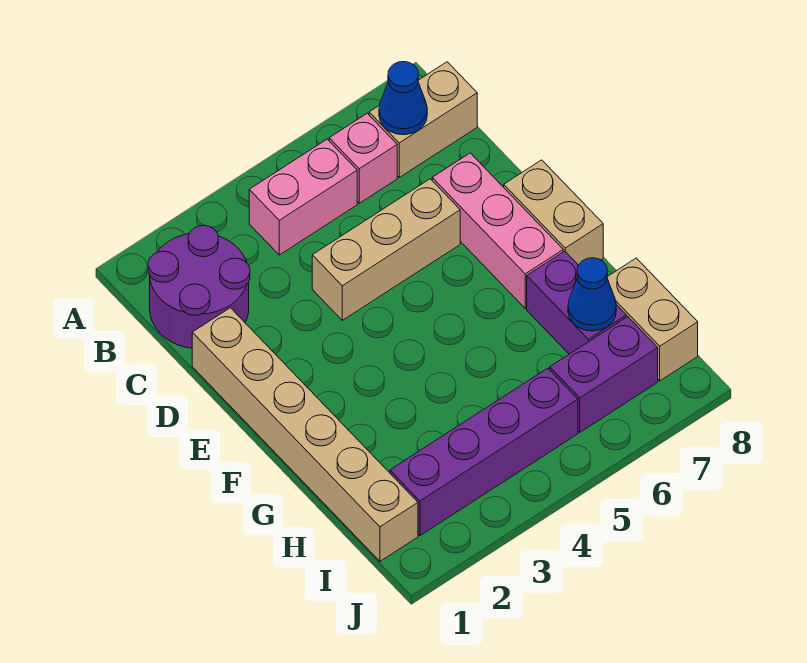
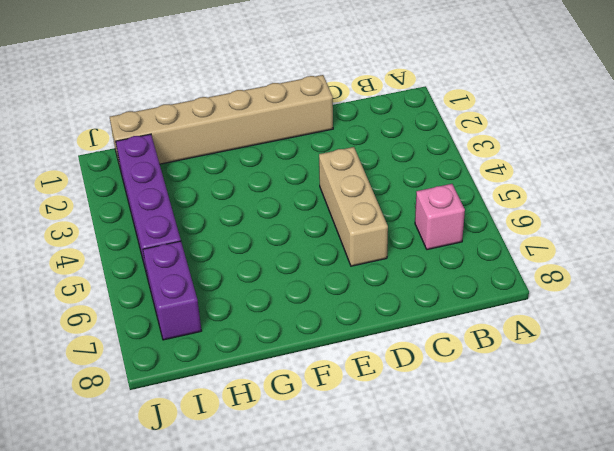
none -> purple round brick B1:C2 level 1
none -> pink brick B4:B5 level 1
none -> tan brick B7:B8 level 1

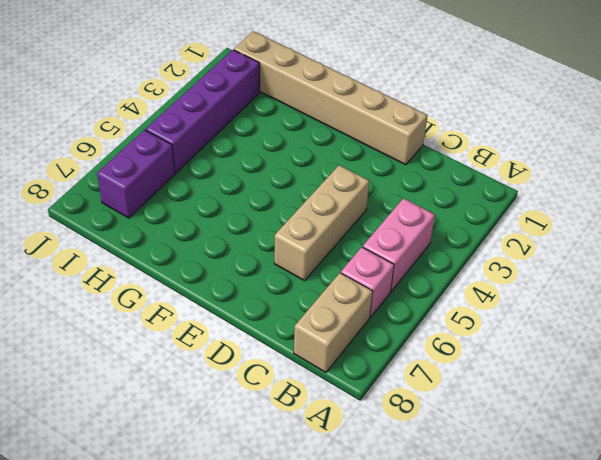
none -> purple round brick B1:C2 level 1
none -> pink brick D7:F7 level 1
none -> tan brick E8:F8 level 1

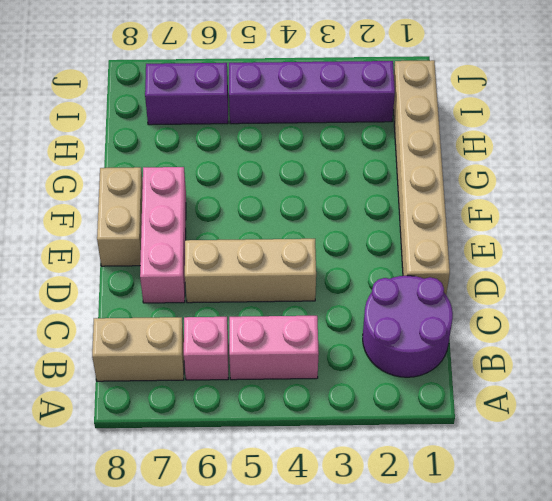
none -> purple brick G7:H7 level 1
none -> tan brick H8:I8 level 1
none -> blue cone B7 level 2

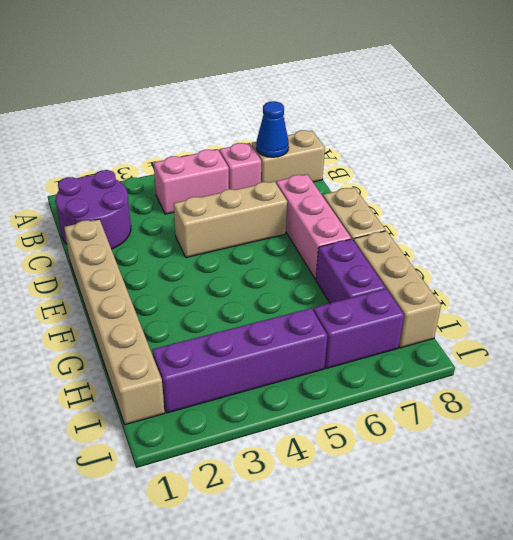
tan brick G8:I8 level 1 -> tan brick H8:I8 level 1
none -> blue cone H7 level 2

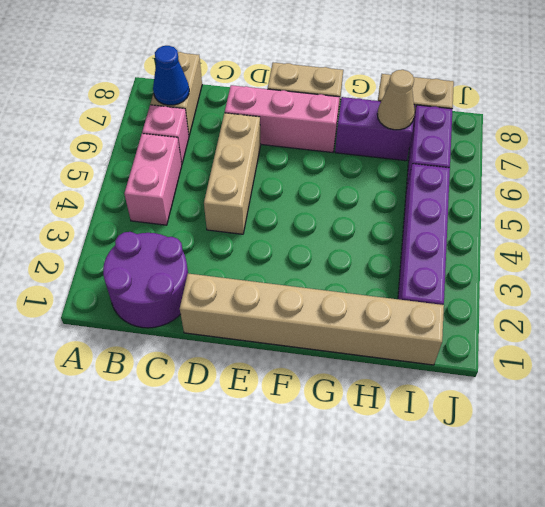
tan cone H7 level 2 -> blue cone H7 level 2

